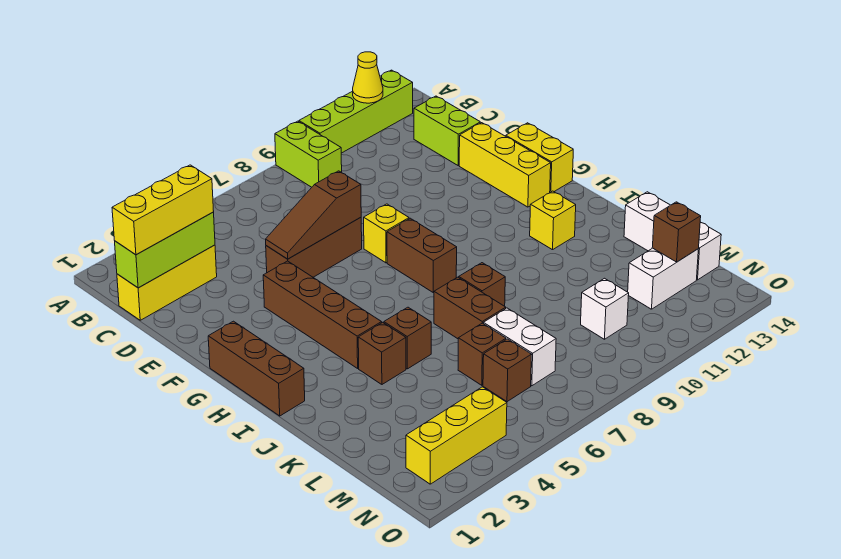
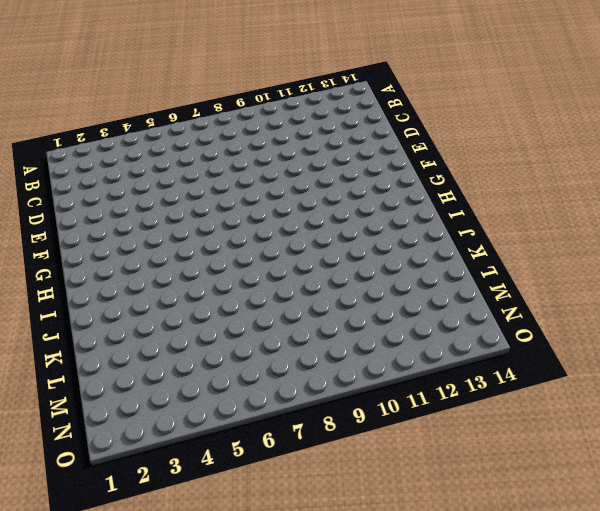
none -> lime brick A9:B9 level 1
none -> lime brick A10:A13 level 1
none -> yellow brick C1:C3 level 1

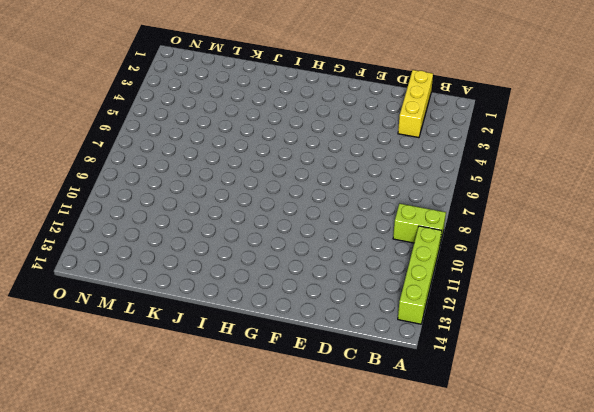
none -> lime brick C13:D13 level 1
none -> brown brick E5:E7 level 1
none -> yellow brick E13:G13 level 1

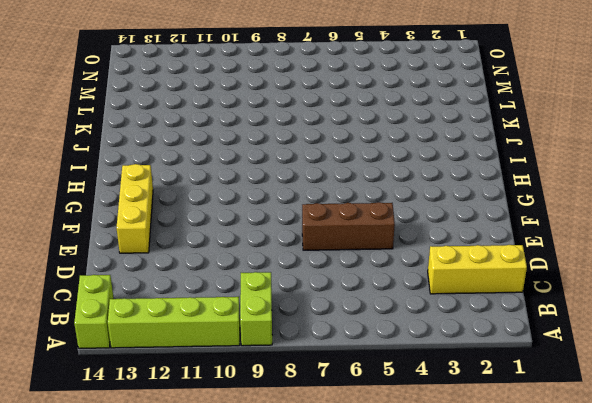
lime brick A14:B14 level 1 -> lime brick C13:D13 level 1
none -> brown brick F4:I4 level 1
none -> yellow brick F8 level 1
none -> yellow brick F14:G14 level 1

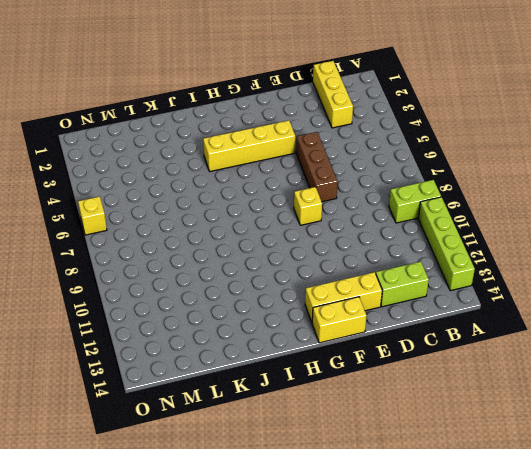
yellow brick F4:I4 level 1 -> brown brick F4:I4 level 1
yellow brick O6 level 1 -> yellow brick I12 level 1
none -> brown brick G1:I1 level 1
none -> brown brick G8:H8 level 1
none -> brown brick J4 level 1

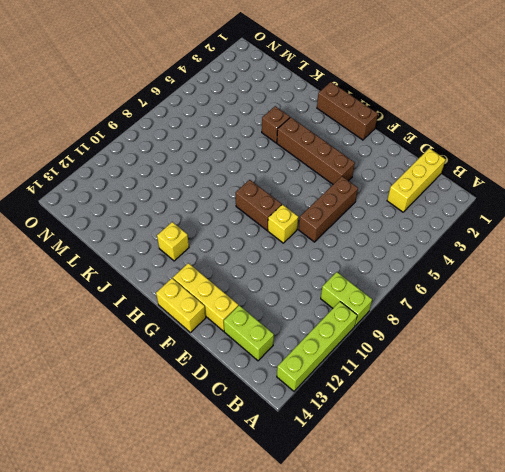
none -> brown brick J5 level 1
none -> brown brick J7:K7 level 1
none -> brown brick J8 level 1

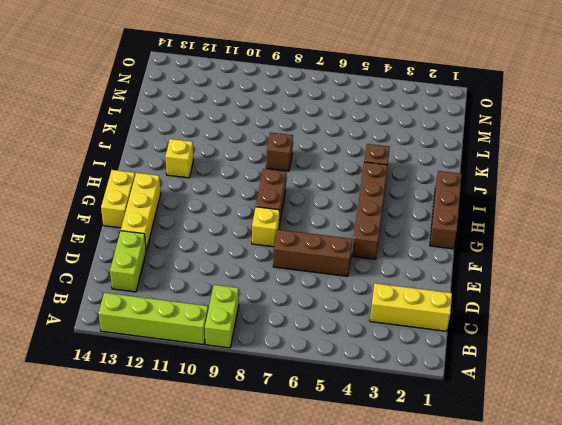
none -> brown brick J5 level 1
none -> brown brick J7:K7 level 1
none -> white brick K14:M14 level 1

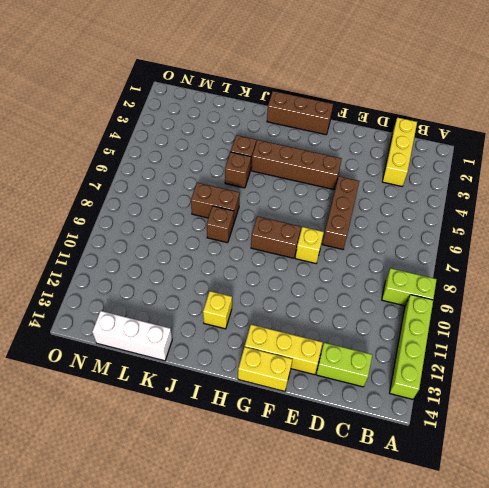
none -> brown brick L6 level 1
none -> white brick L7:M7 level 1
none -> brown brick M6 level 1

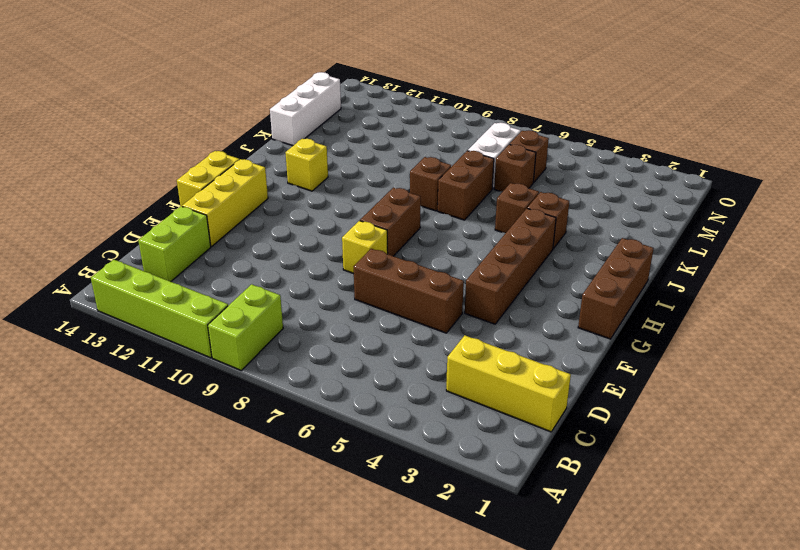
none -> white brick M10 level 1
none -> white brick M12:M13 level 1
none -> yellow brick N2:N4 level 1

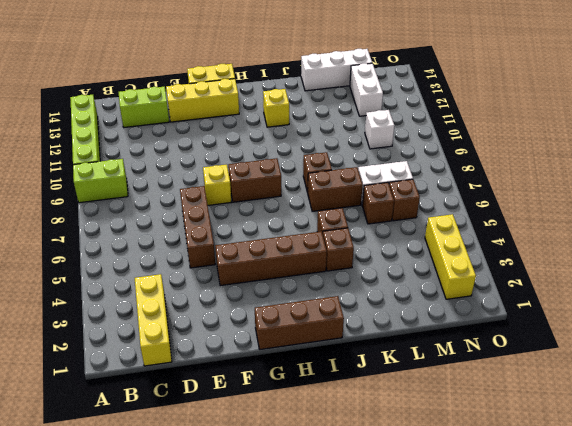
none -> yellow cone A12 level 2
none -> lime brick C1:C3 level 2
none -> brown slope E5:E7 level 2 top 7

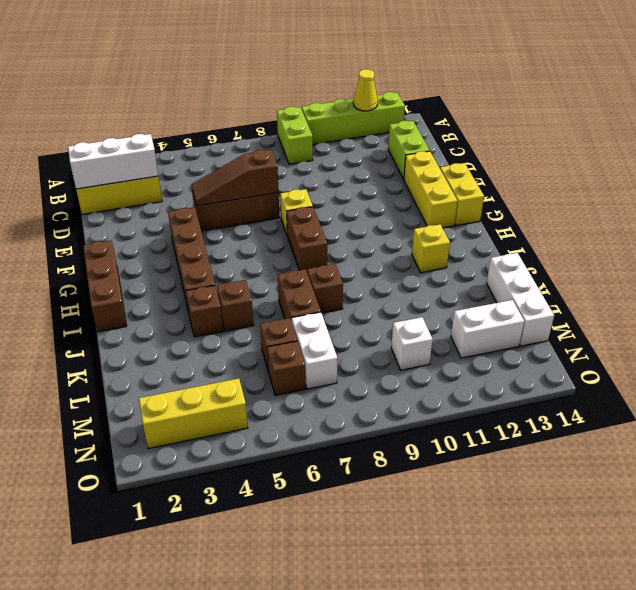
white brick C1:C3 level 2 -> lime brick C1:C3 level 2
none -> brown brick M13 level 2
none -> yellow brick C1:C3 level 3

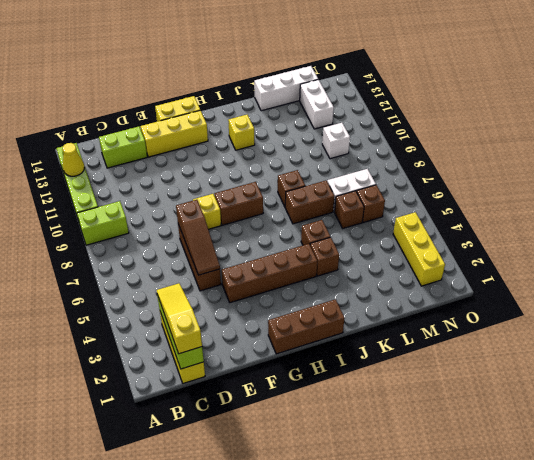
yellow slope C1:C3 level 3 top 1 -> yellow brick C1:C3 level 3
none -> brown brick M13 level 2

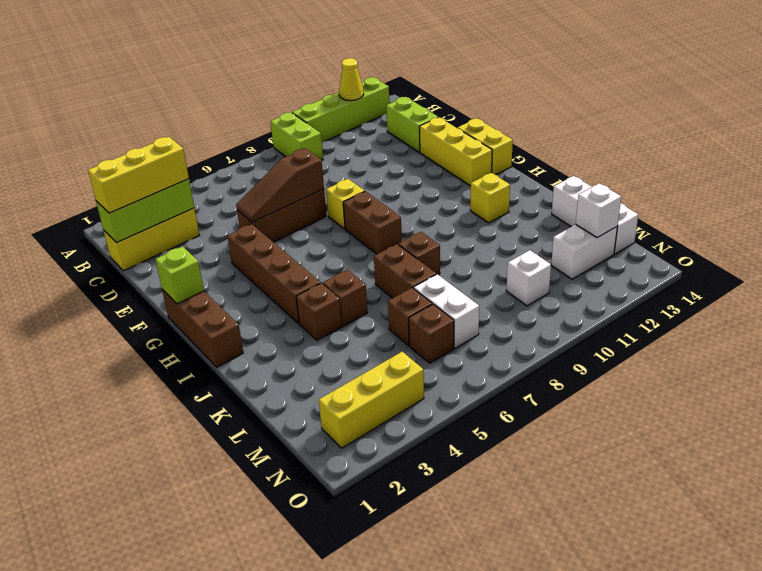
lime brick G1 level 2 -> none
white brick M13 level 2 -> brown brick M13 level 2

